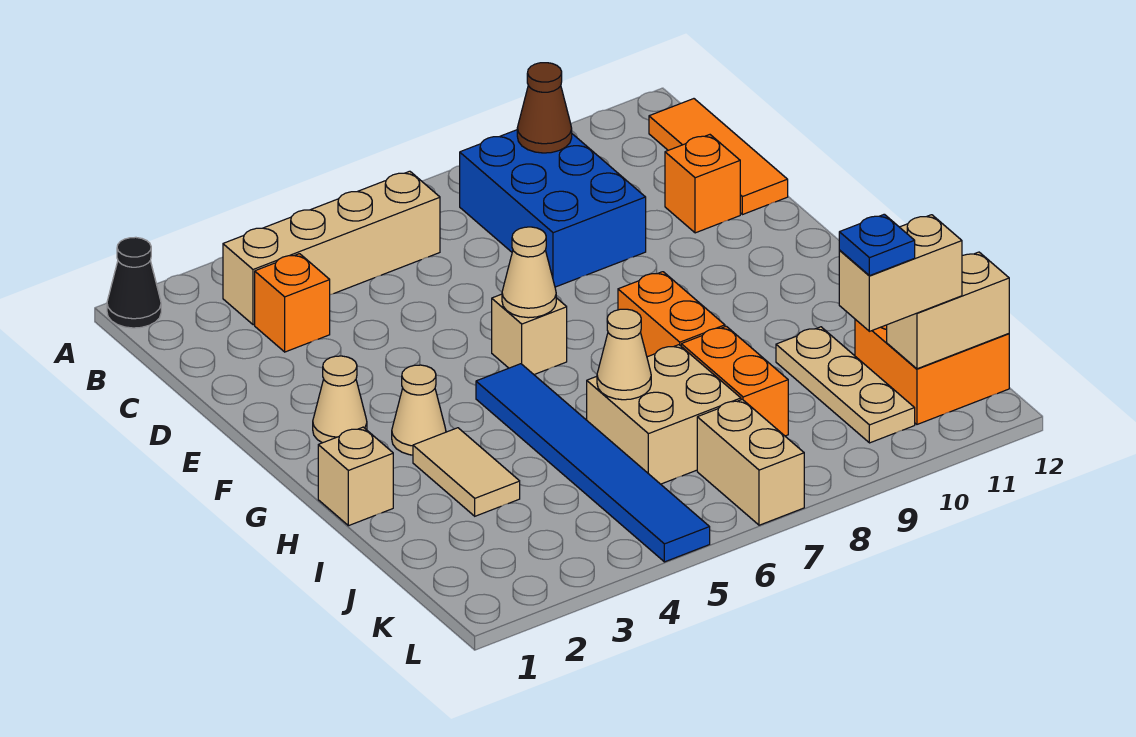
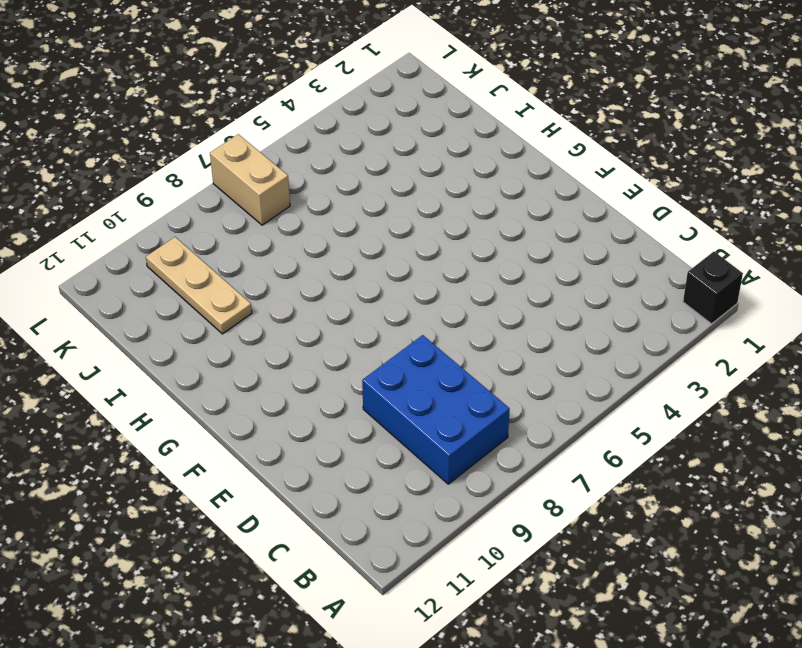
black brick A1 level 1 -> black cone A1 level 1
none -> tan brick B3:B6 level 1
none -> orange tile B12:D12 level 1
none -> orange brick C3 level 1

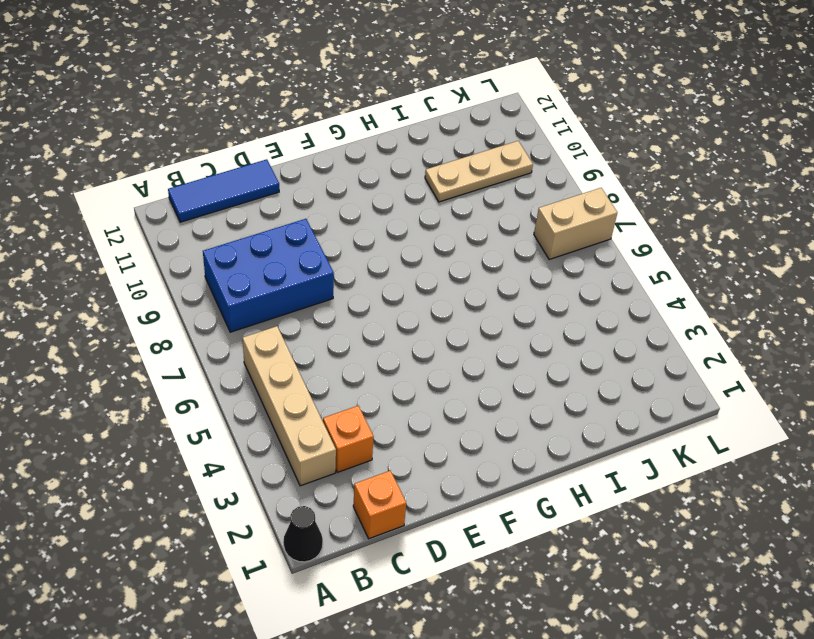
blue tile B12:D12 level 1 -> orange tile B12:D12 level 1
orange brick C1 level 1 -> orange brick D11 level 1
none -> tan cone F2 level 1
none -> tan brick F6 level 1
none -> tan cone G3 level 1

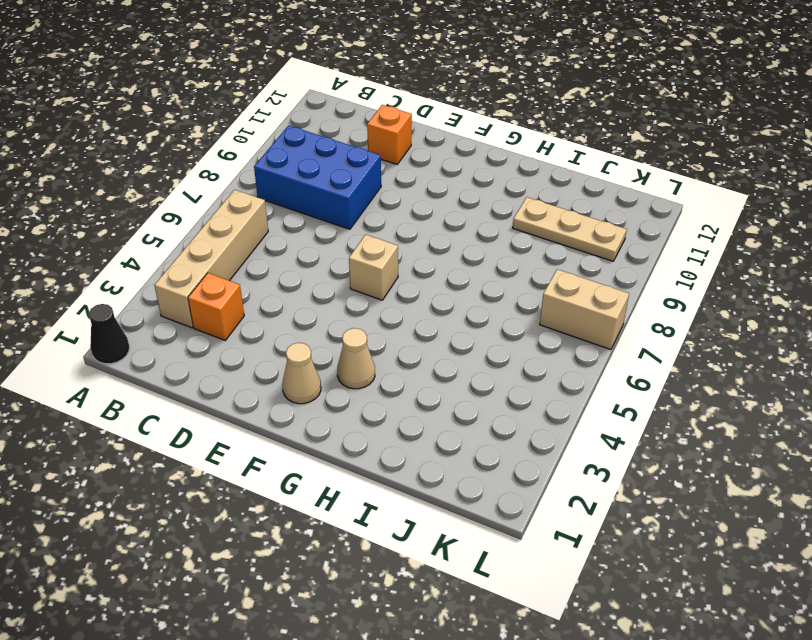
none -> orange tile B12:D12 level 1
none -> blue tile G5:L5 level 1
none -> orange brick G8:H8 level 1

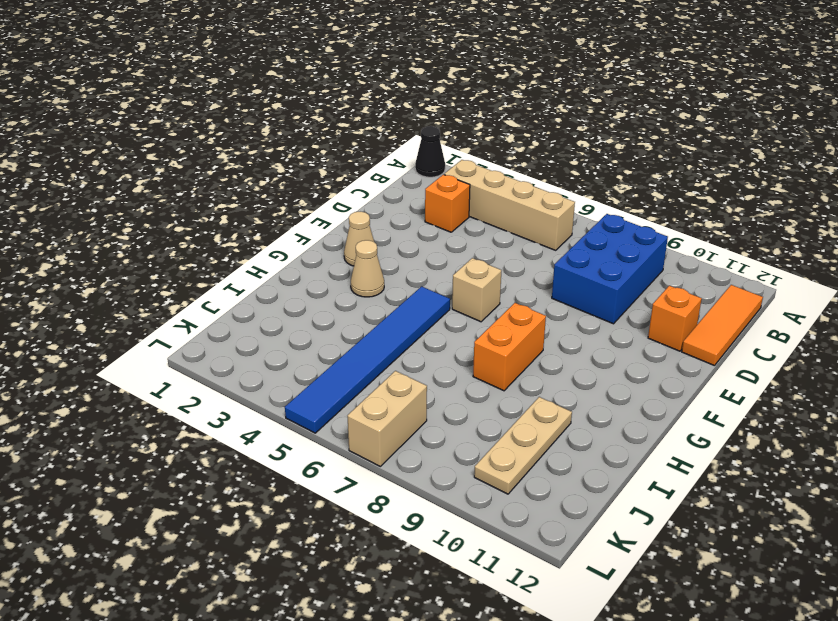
none -> tan brick H1 level 1
none -> tan tile H3:I3 level 1
none -> tan brick I6:J7 level 1

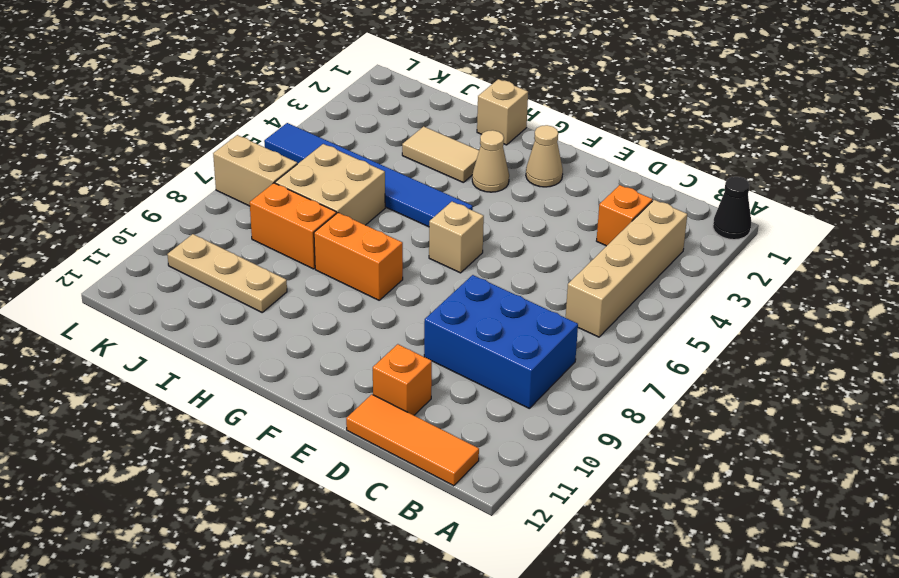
none -> orange brick J11:K12 level 1
none -> brown cone B9 level 2
none -> tan cone F6 level 2

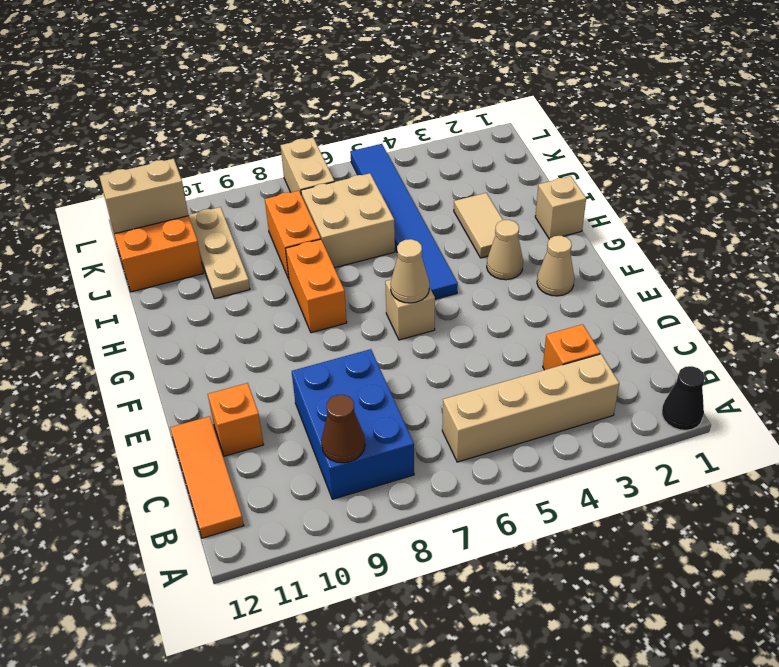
none -> tan cone I6 level 2
none -> tan brick K10:K11 level 3
none -> blue plate K10 level 4

